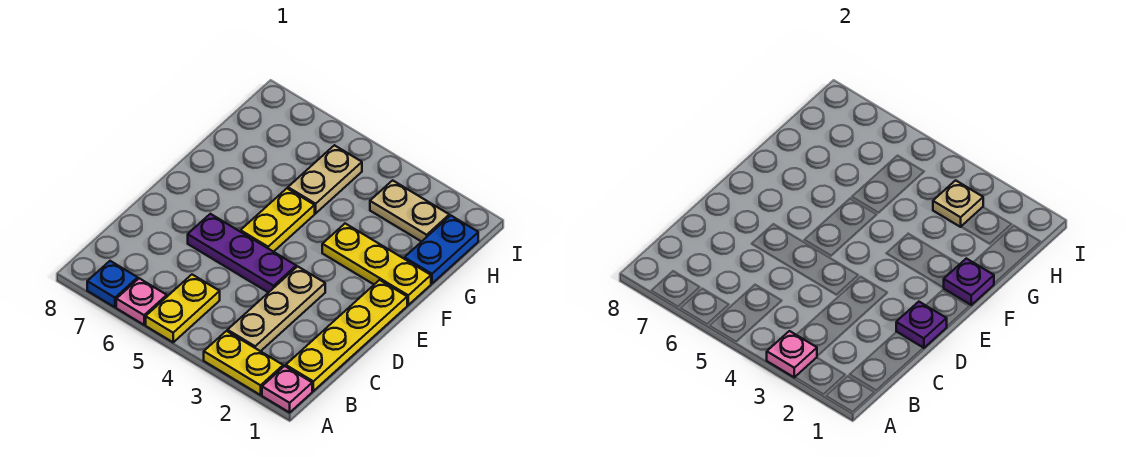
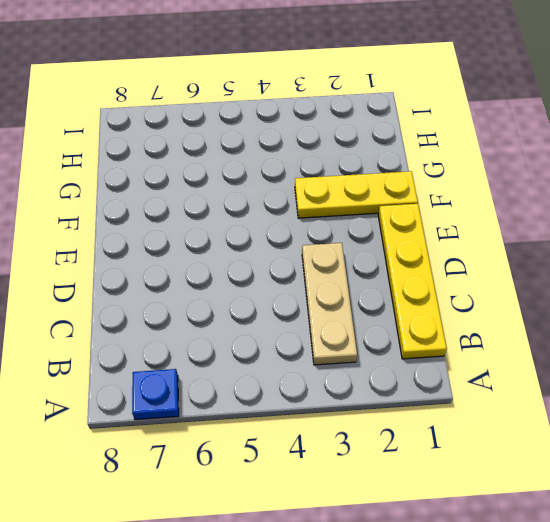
none -> pink plate A1 level 1
none -> yellow plate A2:A3 level 1
none -> yellow plate A5:B5 level 1

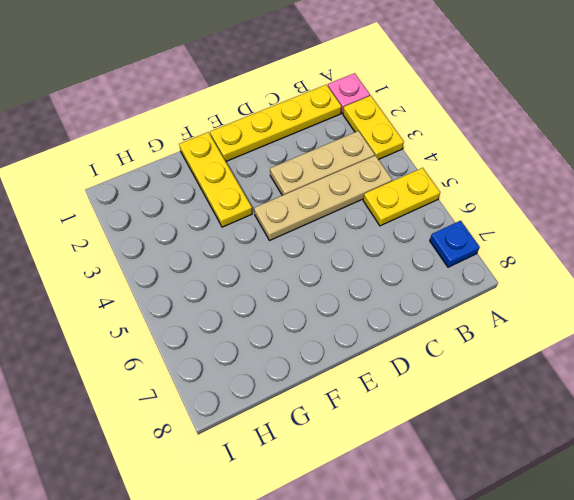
tan plate B4:E4 level 1 -> purple plate D4:D6 level 1
none -> pink plate A6 level 1
none -> yellow plate E5:F5 level 1
none -> blue plate G1:H1 level 1

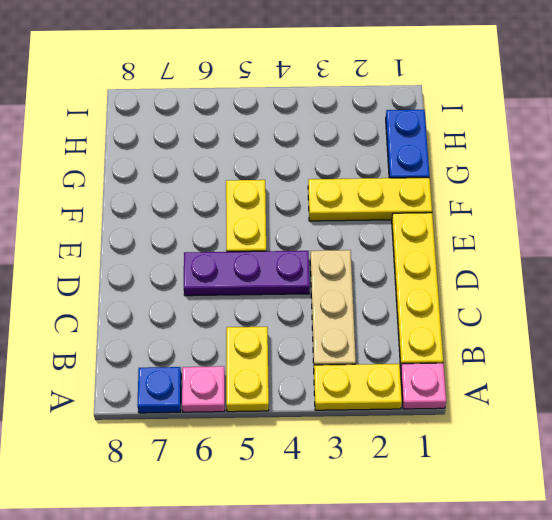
none -> tan plate G5:H5 level 1
none -> tan plate H2:H3 level 1
none -> pink plate A3 level 2

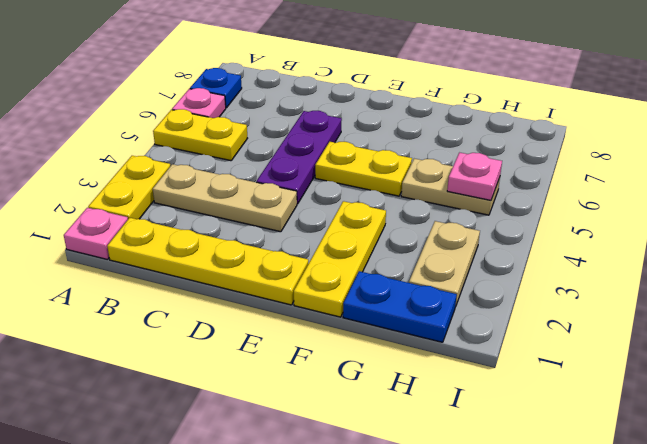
pink plate H5 level 2 -> pink plate A3 level 2
none -> purple plate D1 level 2
none -> purple plate F1 level 2
none -> tan plate H3 level 2

